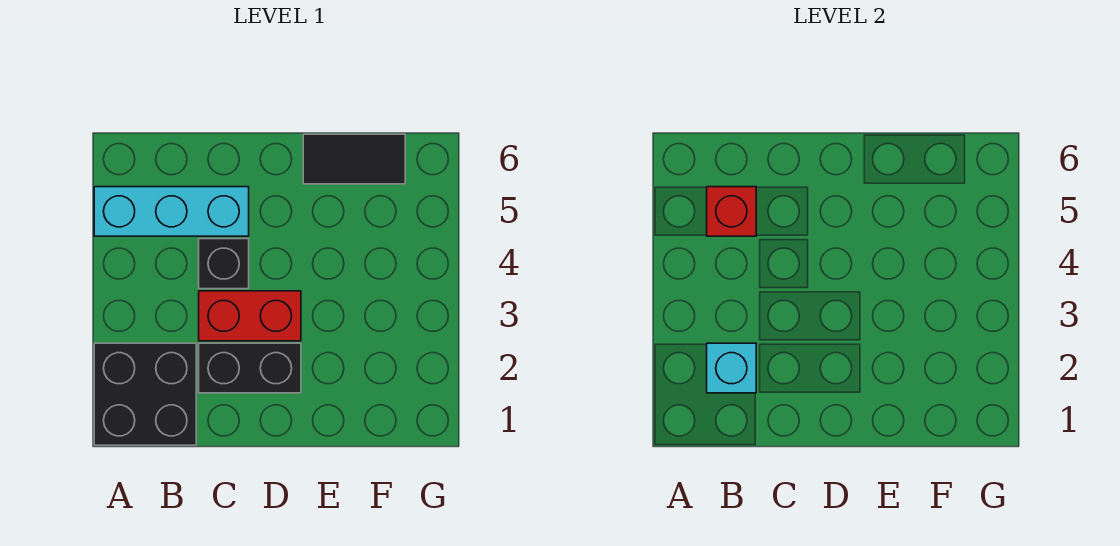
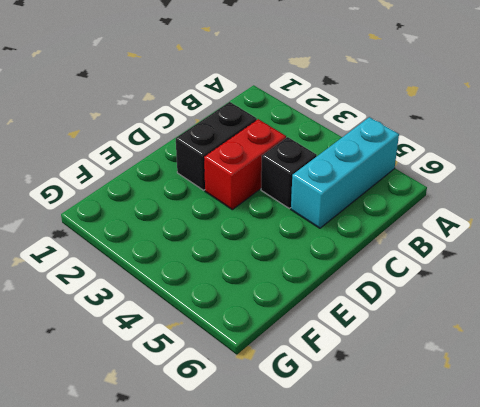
none -> black brick A1:B2 level 1
none -> black tile E6:F6 level 1

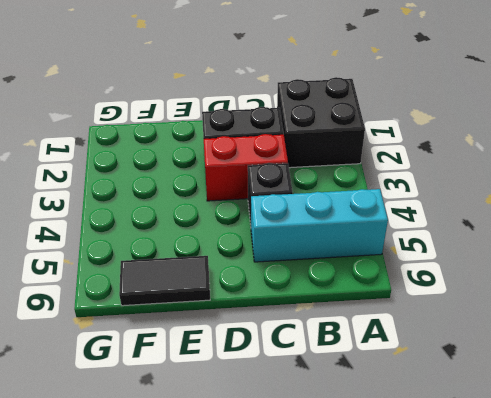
none -> cyan brick B2 level 2
none -> red brick B5 level 2

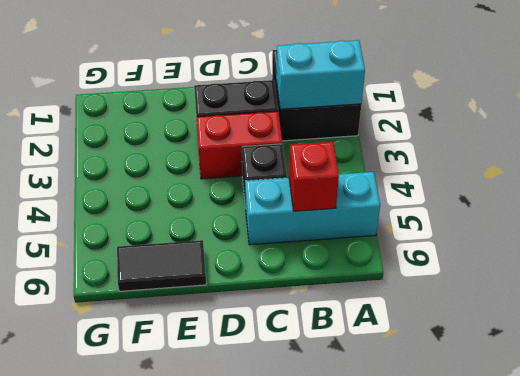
cyan brick A2:B2 level 2 -> cyan brick B2 level 2

